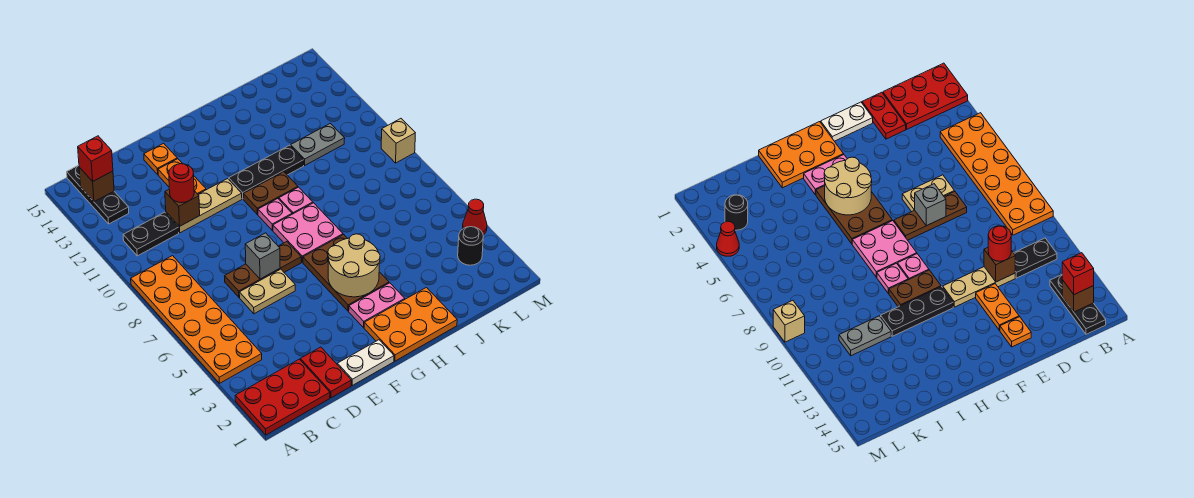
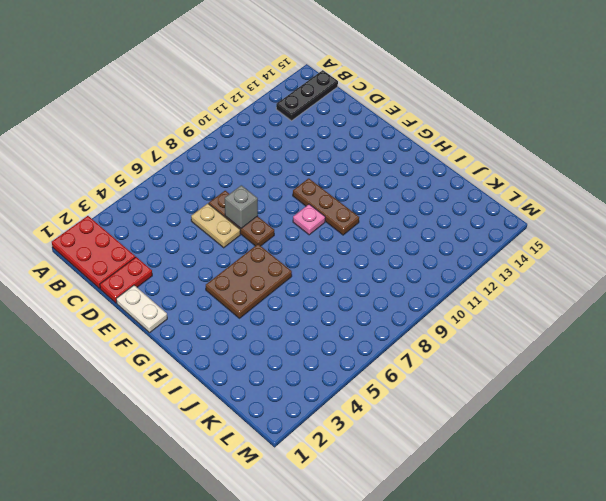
brown plate F10:H10 level 1 -> brown plate G10:H10 level 1
none -> orange plate A4:B9 level 1
none -> black plate B11:C11 level 1
none -> tan plate D11:F11 level 1

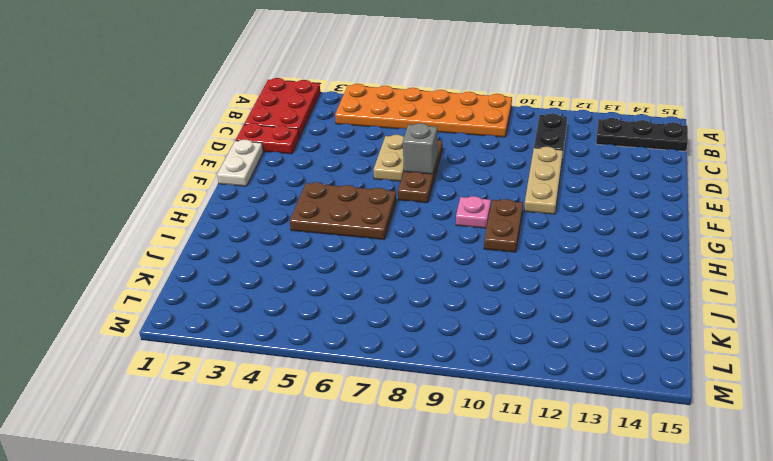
none -> orange plate E12:E13 level 1
none -> orange plate E14 level 1
none -> orange plate G1:I2 level 1

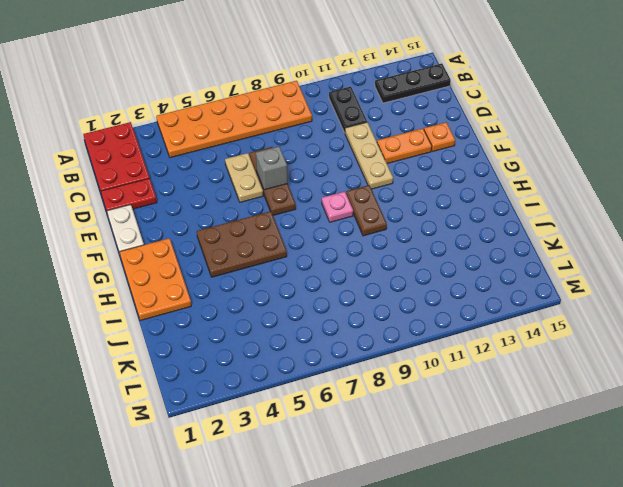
none -> pink plate G3:H3 level 1
none -> pink plate G7:H8 level 1
none -> black plate G11:I11 level 1

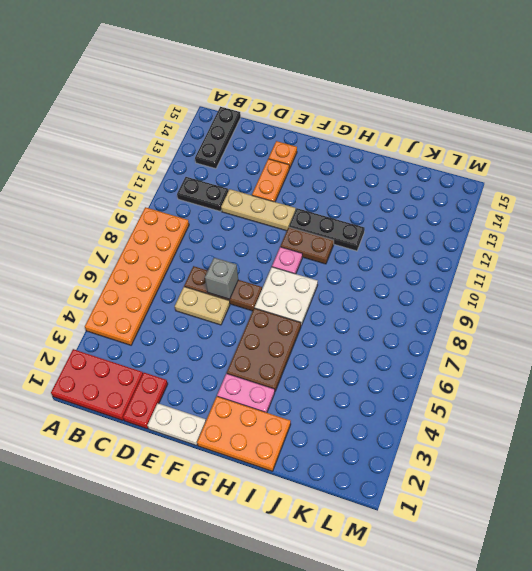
white plate G7:H8 level 1 -> pink plate G7:H8 level 1
none -> pink plate H9 level 1
none -> grey plate J11:K11 level 1
none -> black round brick L3 level 1

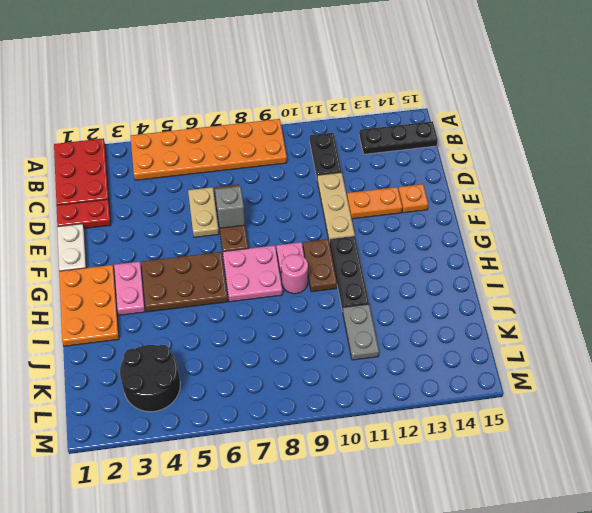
pink round brick H9 level 1 -> pink plate H9 level 1
black round brick K3:L4 level 1 -> black round brick L3 level 1
none -> red cone M4 level 1
none -> tan brick M9 level 1
none -> brown brick B14 level 2

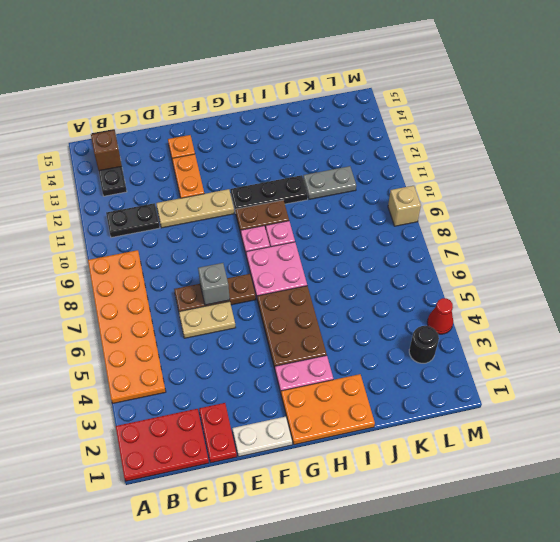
none -> brown brick D11 level 2
none -> tan round brick G4:H5 level 2
none -> red brick B14 level 3

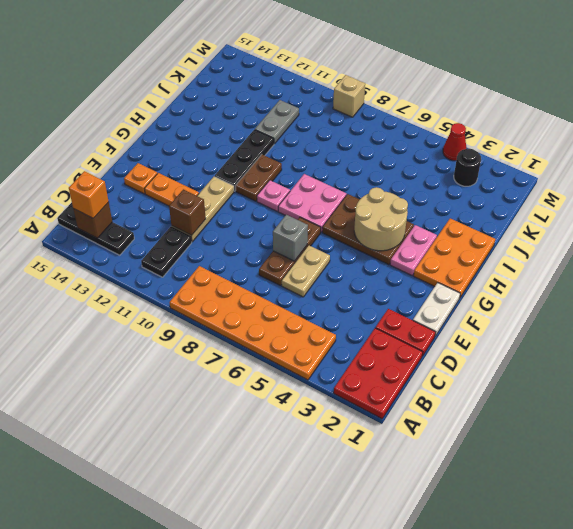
orange brick B14 level 3 -> red brick B14 level 3
none -> pink plate H9 level 1
none -> red round brick D11 level 3

